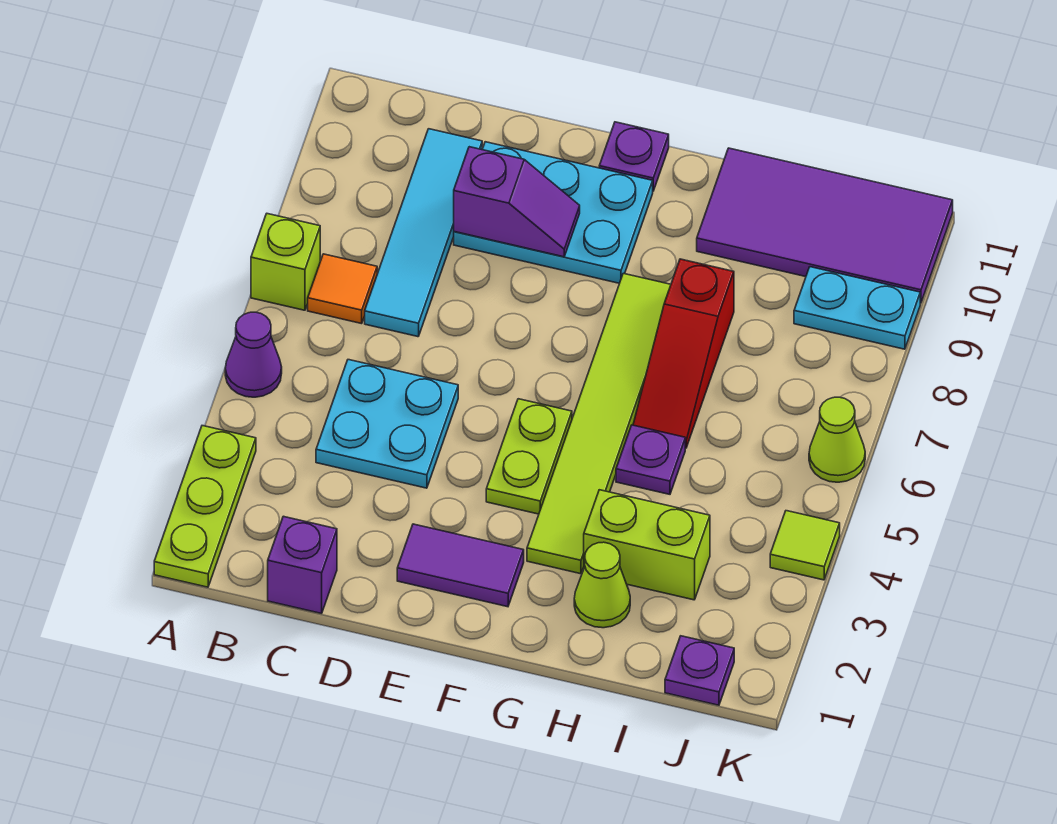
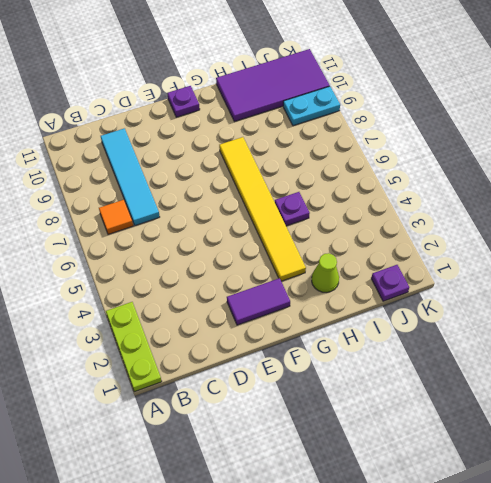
yellow tile G3:G8 level 1 -> lime tile G3:G8 level 1
none -> purple cone A5 level 1
none -> lime brick A7 level 1
none -> purple brick C1 level 1

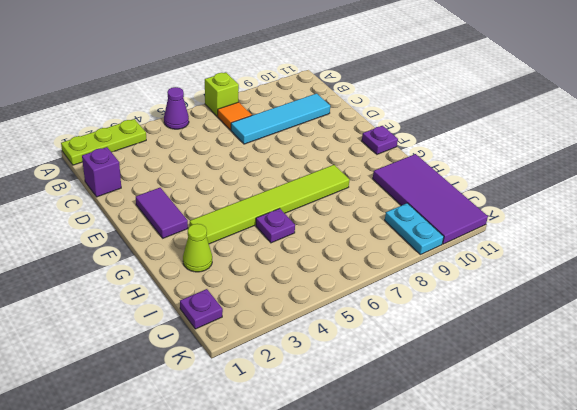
none -> cyan plate C4:D5 level 1
none -> cyan plate D9:F10 level 1
none -> lime plate F4:F5 level 1

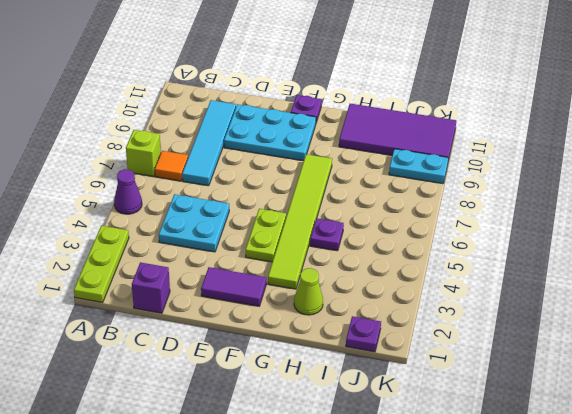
none -> lime brick H3:I3 level 1
none -> red slope H6:H8 level 1 top 8
none -> lime tile K4 level 1

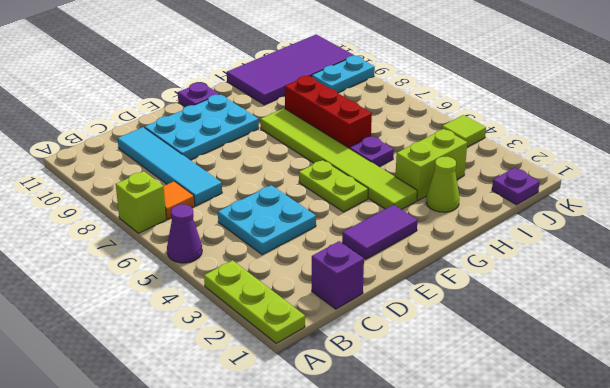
red brick H6:H8 level 1 -> red slope H6:H8 level 1 top 8
none -> lime cone K6 level 1
none -> purple slope D9:E9 level 2 top D

